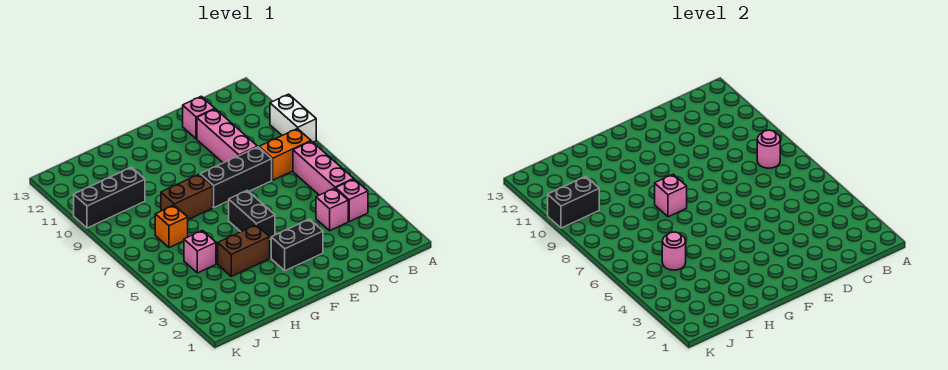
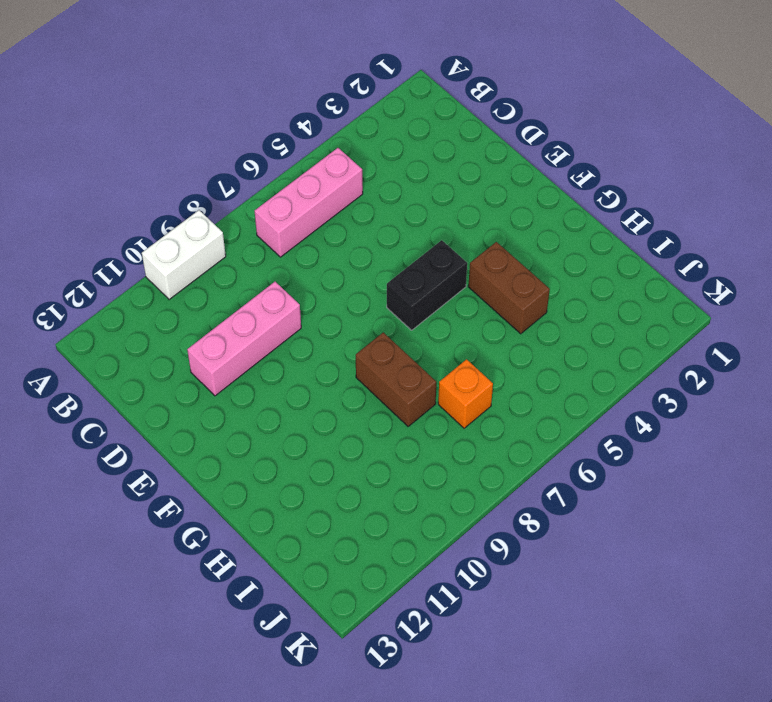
none -> pink brick B4 level 1
none -> orange brick B8:C8 level 1
none -> pink brick C4 level 1

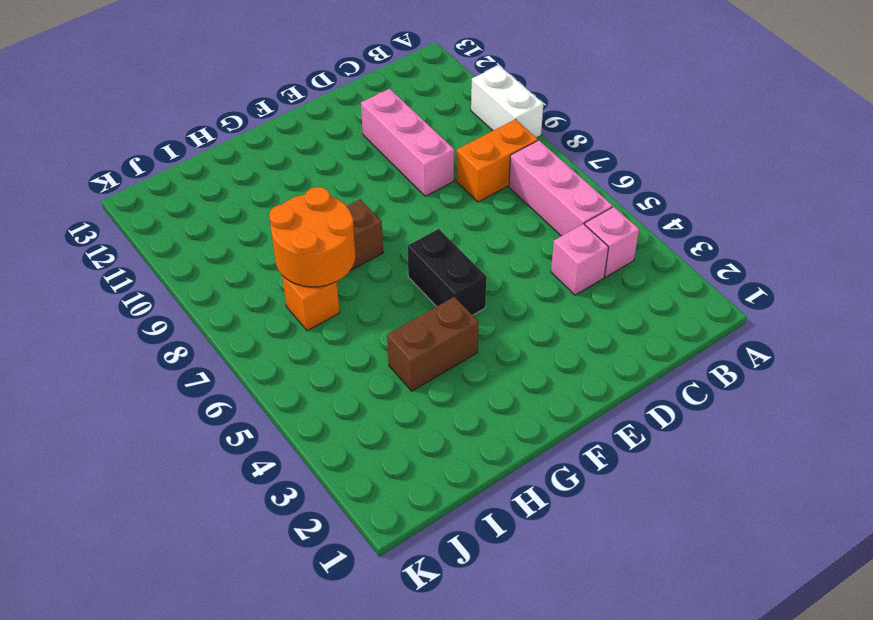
orange round brick H7:I8 level 2 -> none
none -> black brick D8:F8 level 1
none -> pink brick D12 level 1
none -> black brick E3:F3 level 1

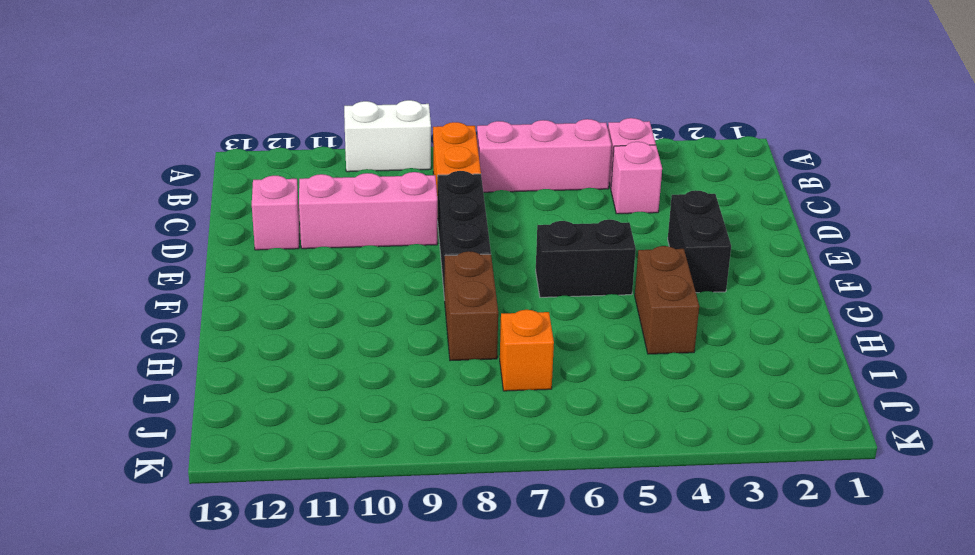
none -> pink brick I5 level 1
none -> black brick I10:K10 level 1
none -> pink round brick B8 level 2

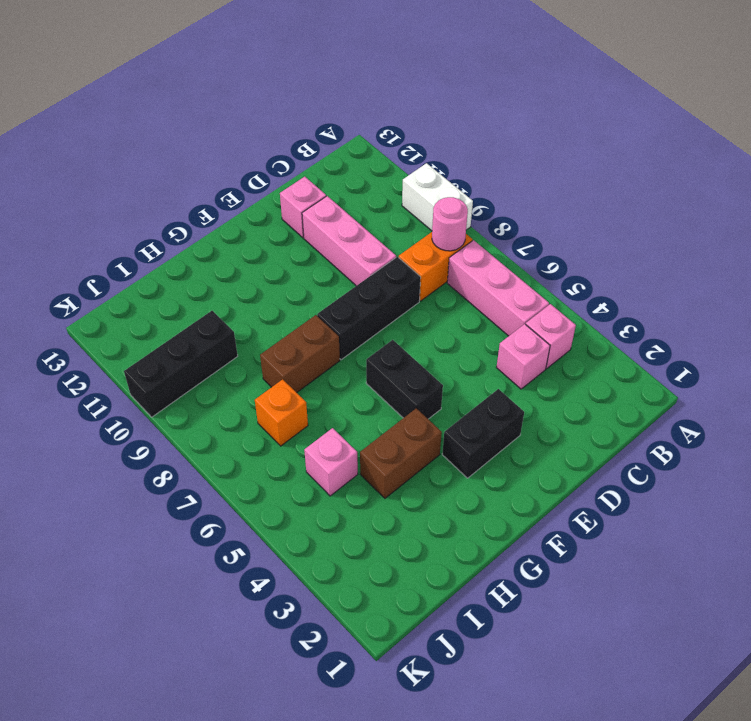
none -> pink brick G8 level 2
none -> pink round brick I5 level 2
none -> black brick J10:K10 level 2

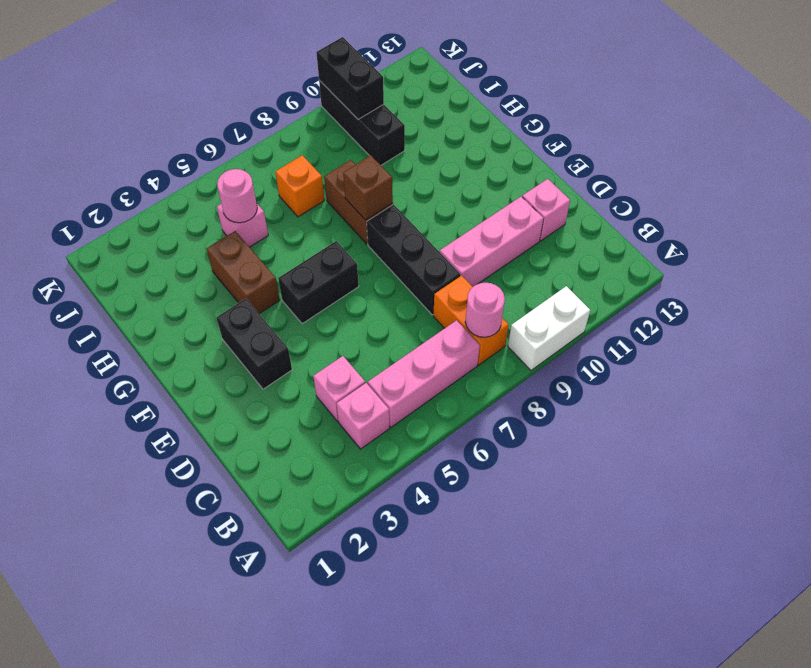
brown brick G8 level 2 -> pink brick G8 level 2

